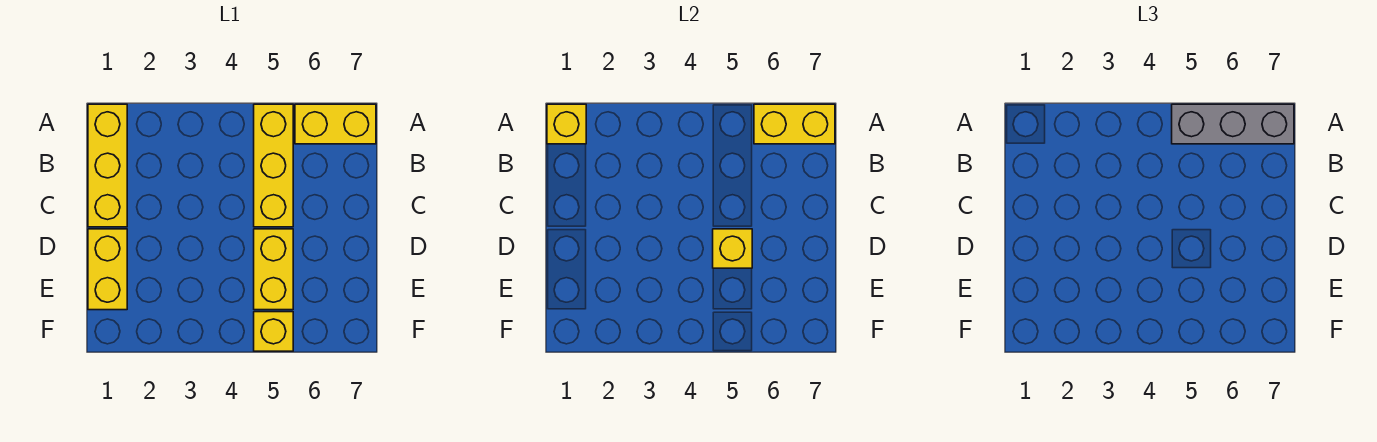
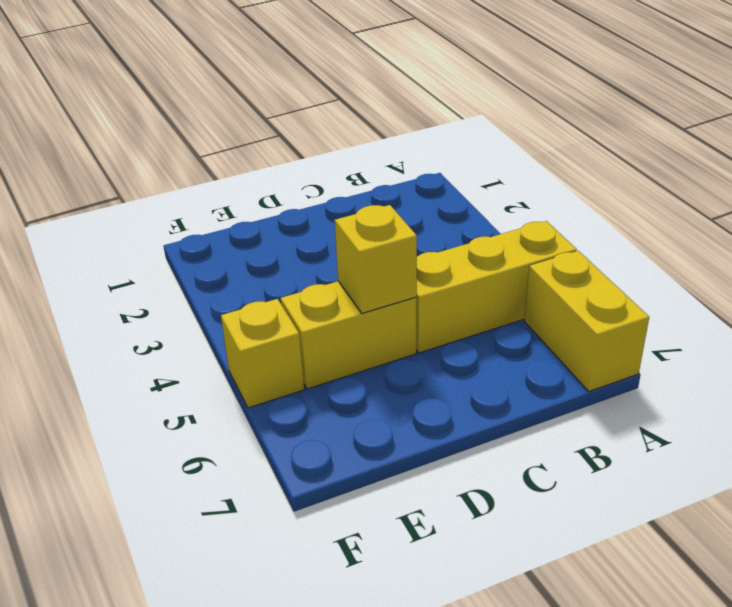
none -> yellow brick A1:C1 level 1
none -> yellow brick D1:E1 level 1

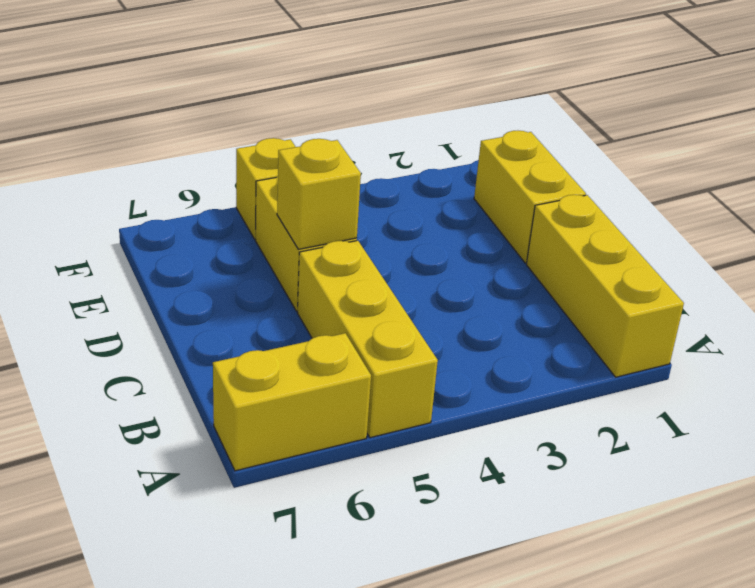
none -> yellow brick A1 level 2
none -> yellow brick A6:A7 level 2

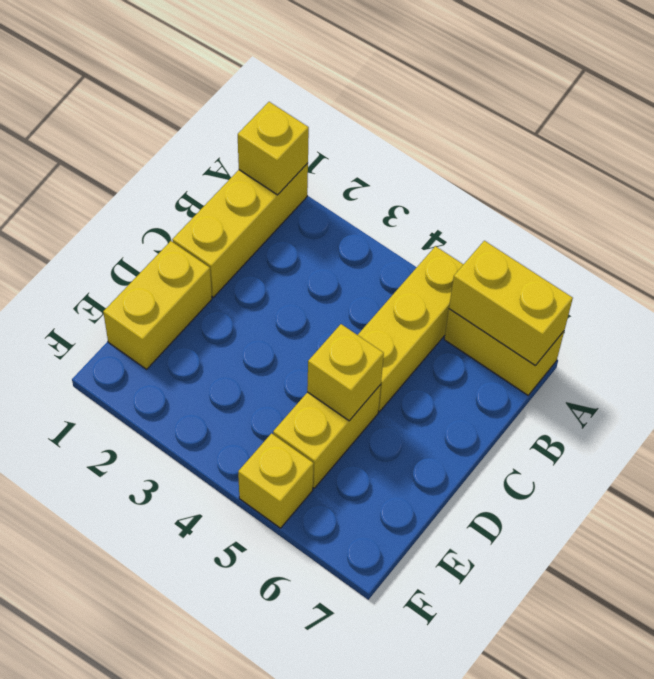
none -> grey brick A5:A7 level 3

